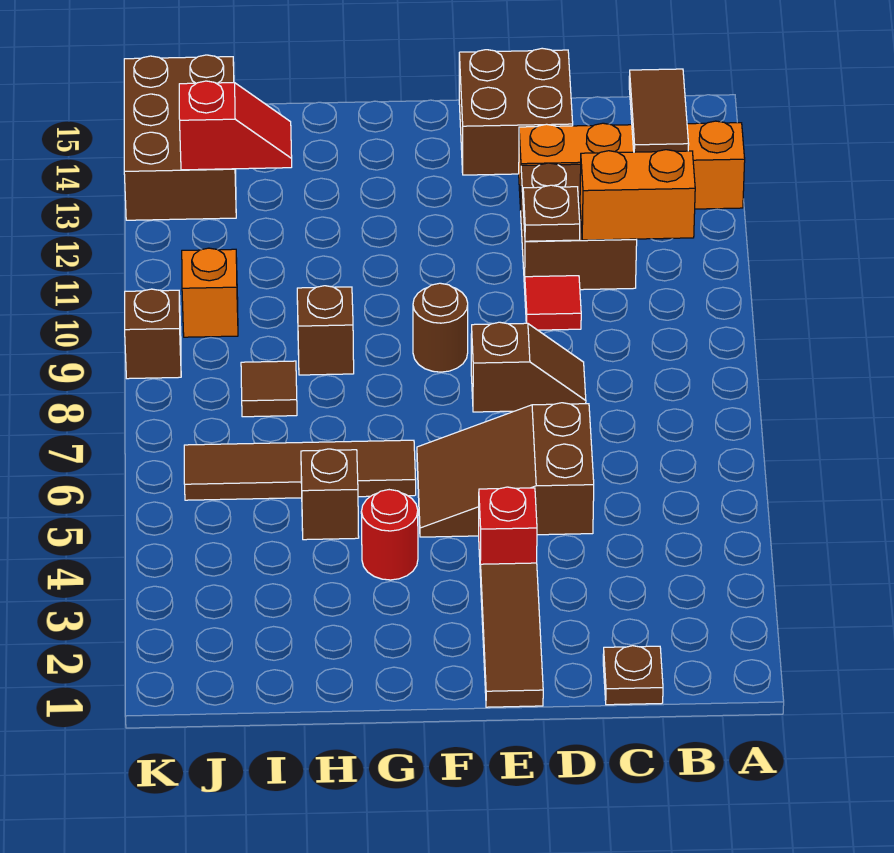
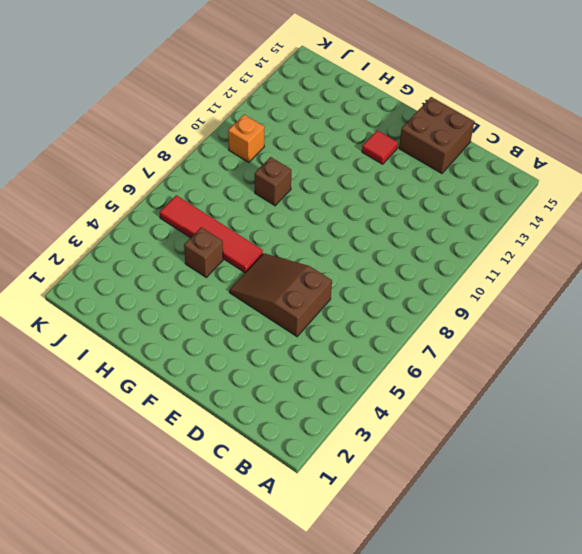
red tile F13 level 1 -> red tile D10 level 1
red tile G6:J6 level 1 -> brown tile G6:J6 level 1
none -> orange brick A13:D13 level 1
none -> brown plate C1 level 1
none -> brown brick C11:D12 level 1

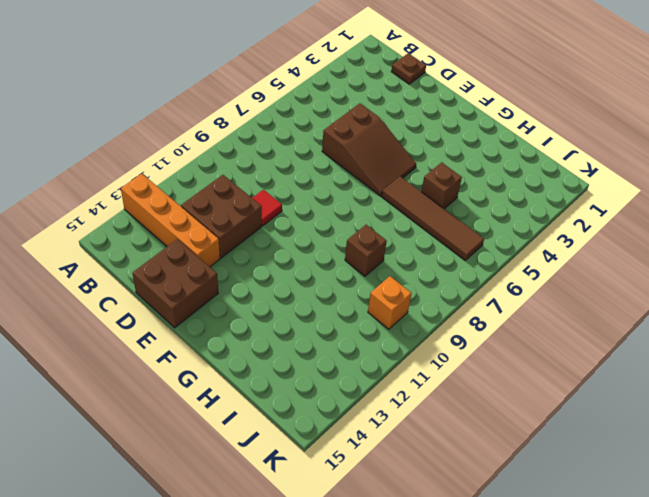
none -> brown slope D8:E8 level 1 top E
none -> brown tile E1:E3 level 1
none -> red brick E4 level 1

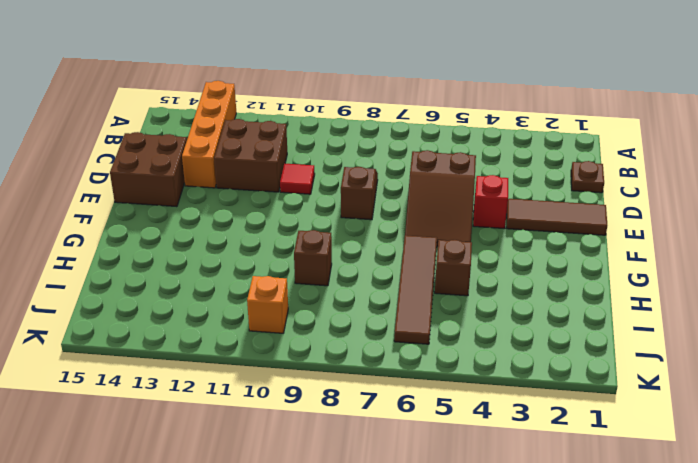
none -> brown round brick F9 level 1
none -> red round brick G4 level 1
none -> brown tile I8 level 1

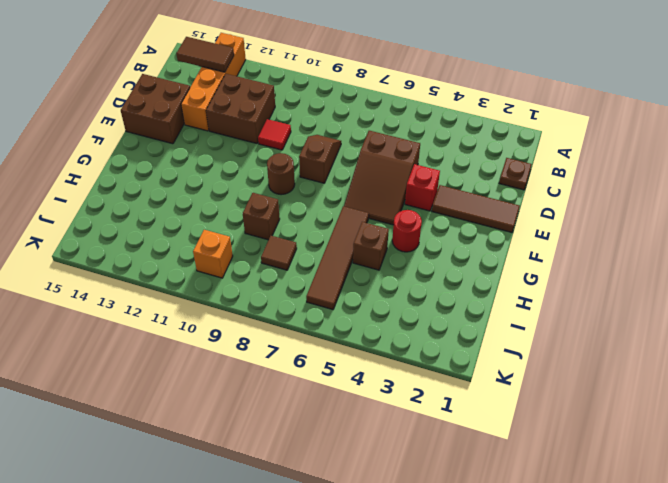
none -> brown brick J13:K15 level 1
none -> brown brick K9 level 1
none -> orange brick B11:C11 level 2

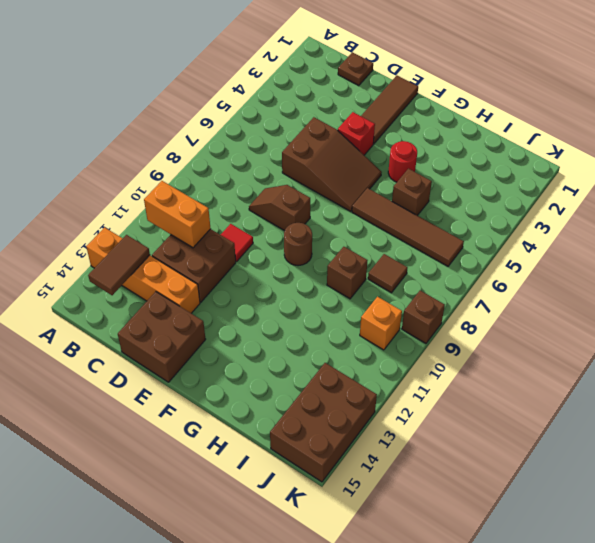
none -> brown plate D11 level 2
none -> red slope I13:J13 level 2 top J

